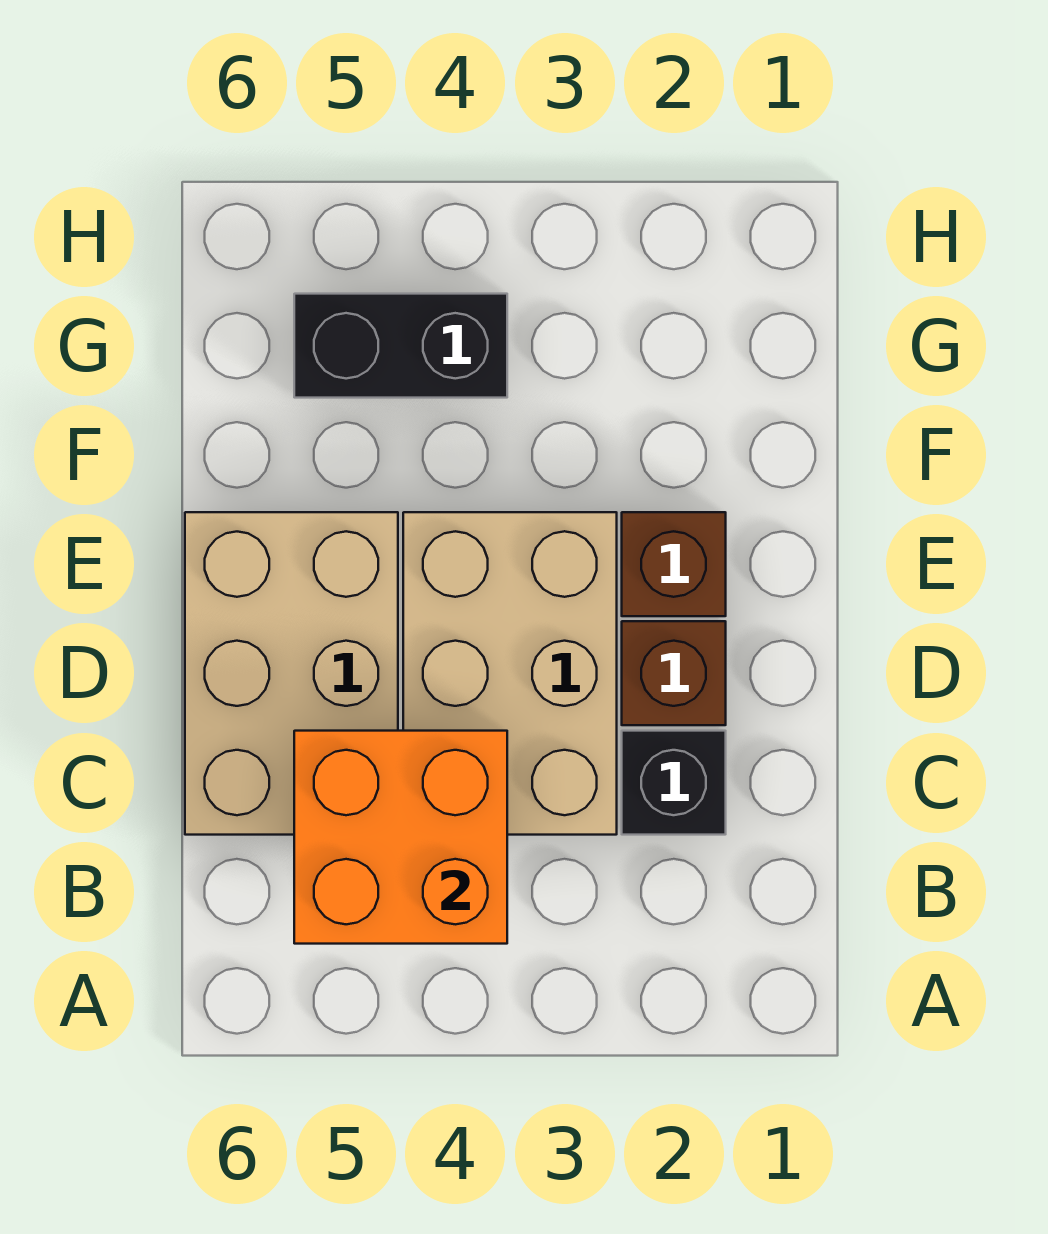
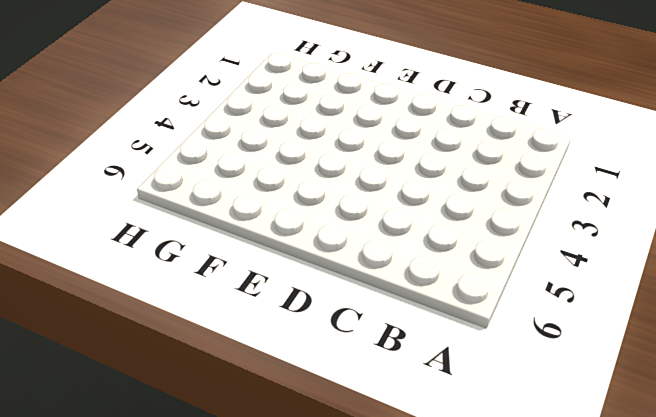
none -> black brick C2 level 1
none -> tan brick C3:E4 level 1

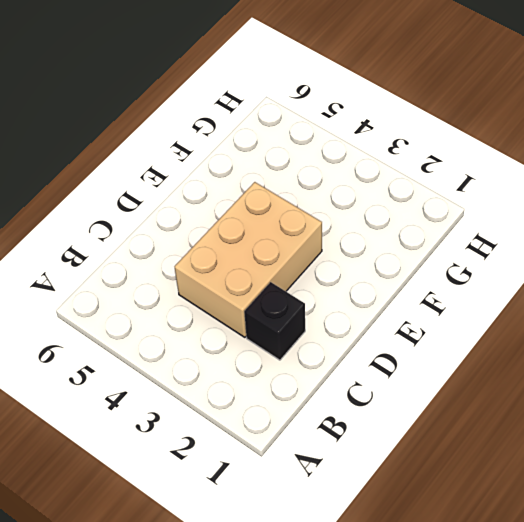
none -> tan brick C5:E6 level 1
none -> brown brick D2 level 1

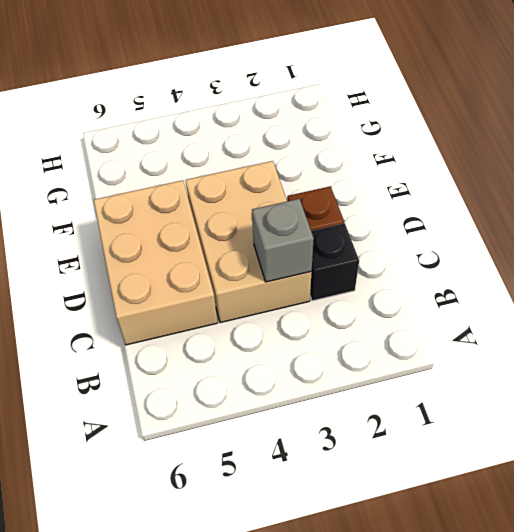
grey brick C3 level 2 -> none
none -> brown brick E2 level 1
none -> black brick G4:G5 level 1

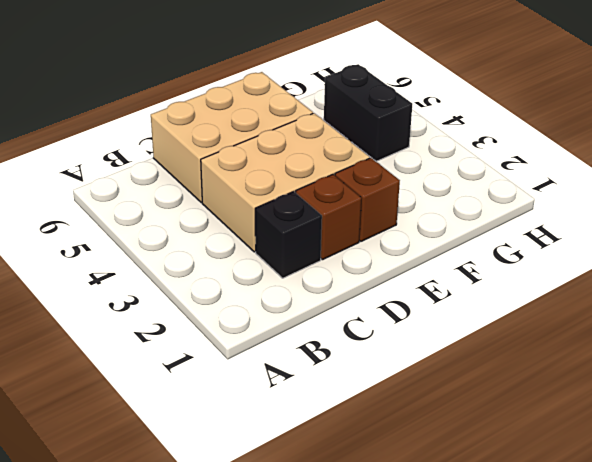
none -> orange brick B4:C5 level 2

